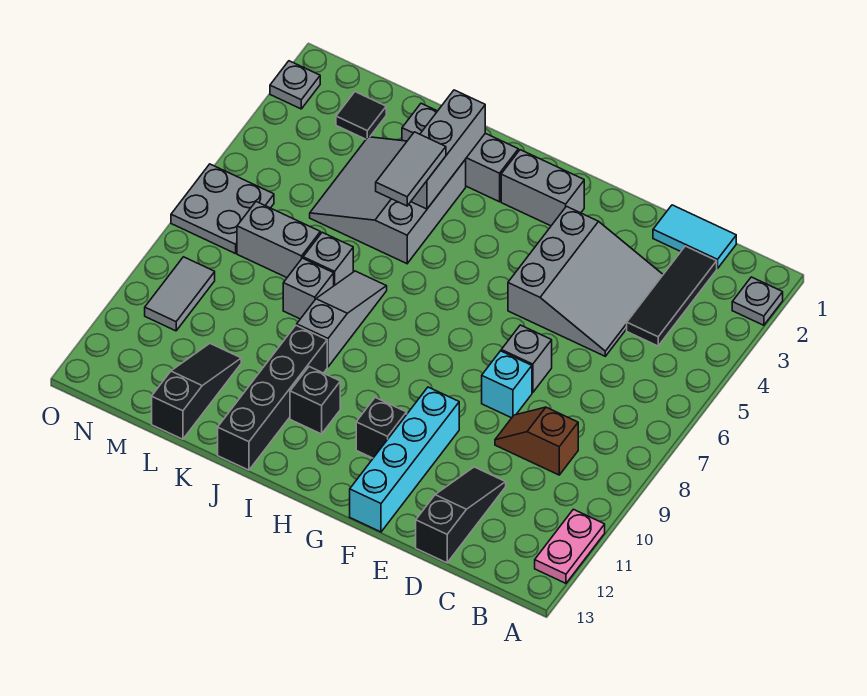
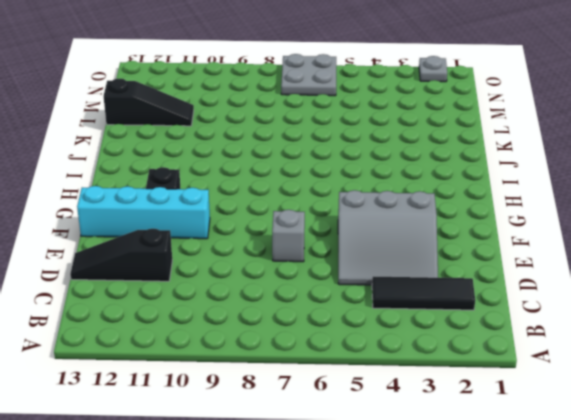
black slope D11:D13 level 1 top 11 -> black slope D11:D13 level 1 top 13
none -> grey plate A2 level 1
none -> pink plate A11:A12 level 1
none -> cyan tile C1:D1 level 1

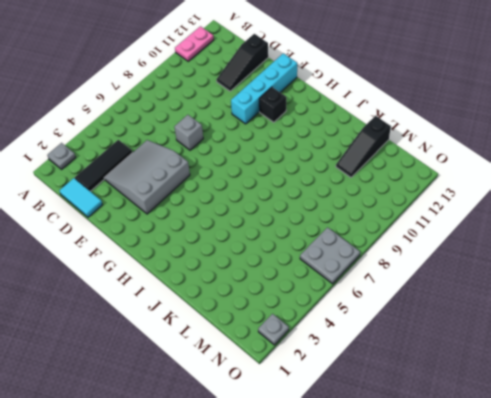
none -> brown slope C9:D9 level 1 top C
none -> cyan brick E8 level 1
none -> grey brick G2:H2 level 1

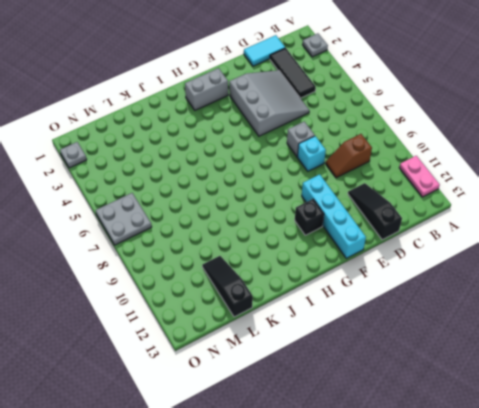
none -> grey brick I2:K2 level 1
none -> black brick I11 level 1
none -> grey slope J3:L5 level 1 top J

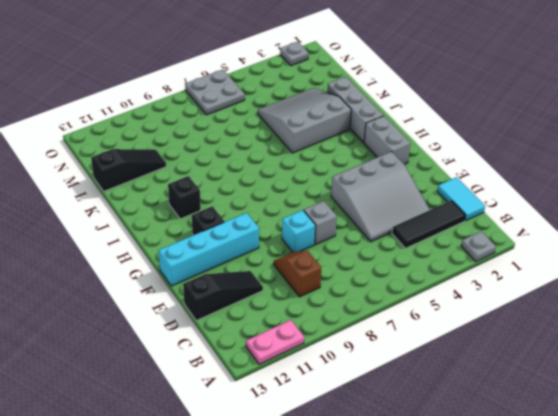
none -> grey slope J7:J9 level 1 top 9
none -> black brick J10:J13 level 1
none -> grey brick K7 level 1

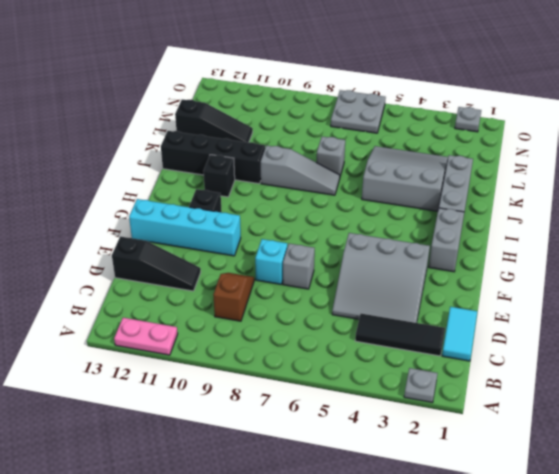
none -> grey brick K8 level 1
none -> grey brick L7:M7 level 1
none -> black tile M2 level 1

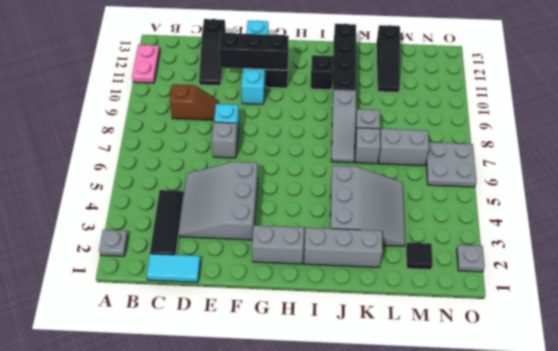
black brick E11:G11 level 2 -> none
none -> grey tile N9:N10 level 1
none -> grey brick J2:J4 level 2
none -> grey tile J4:J5 level 3

